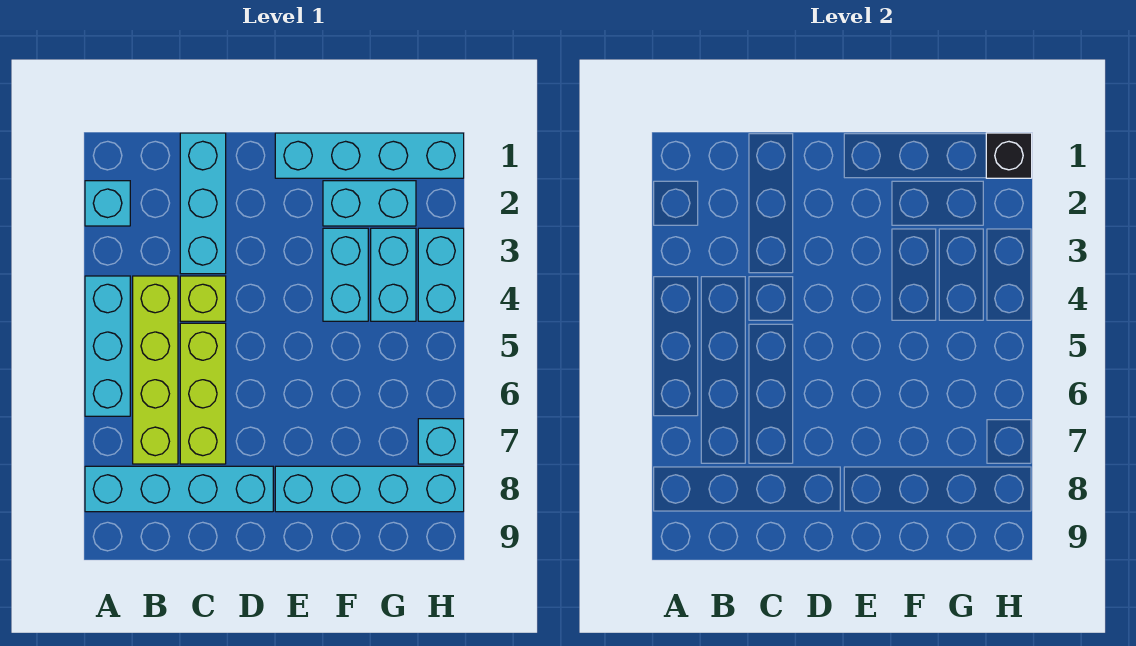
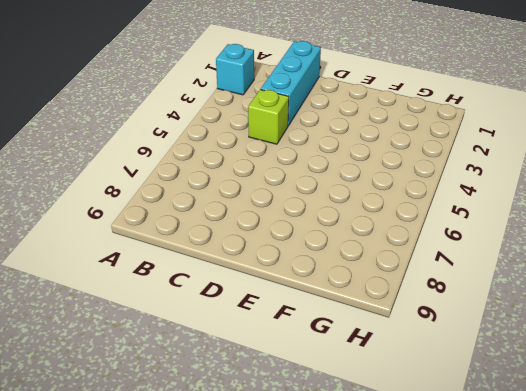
none -> cyan brick A4:A6 level 1
none -> cyan brick A8:D8 level 1
none -> lime brick B4:B7 level 1

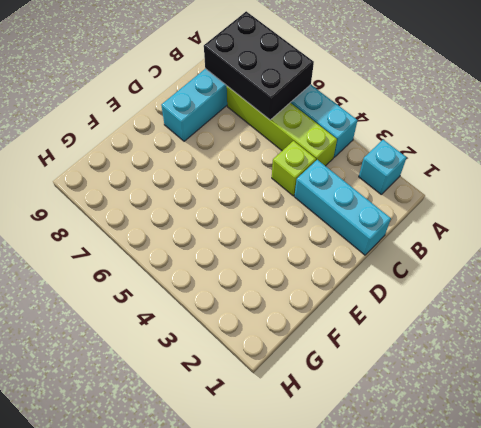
black brick A6:B8 level 2 -> none
none -> lime brick C5:C7 level 1
none -> cyan brick E1:H1 level 1
none -> cyan brick E8:H8 level 1

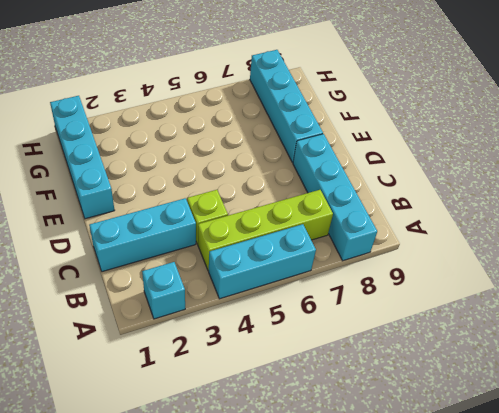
none -> lime brick C5:C7 level 1
none -> cyan brick F2:G2 level 1
none -> cyan brick F3:F4 level 1

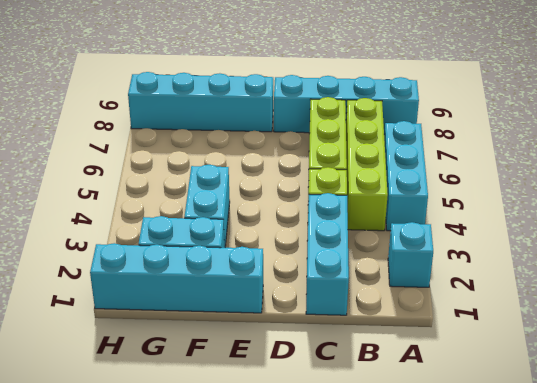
none -> cyan brick G3:G4 level 1
none -> cyan brick H3:H4 level 1
none -> cyan brick H7 level 1

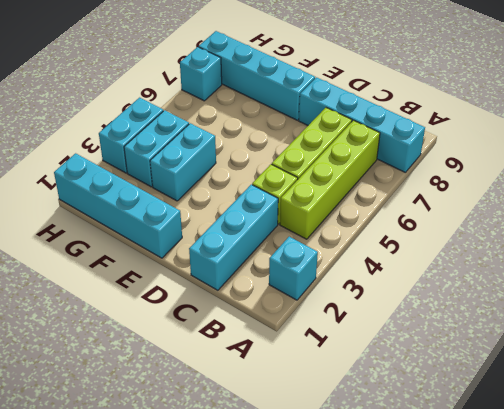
none -> cyan brick A4:A6 level 1
none -> cyan brick F2:G2 level 1
none -> black brick H1 level 2

